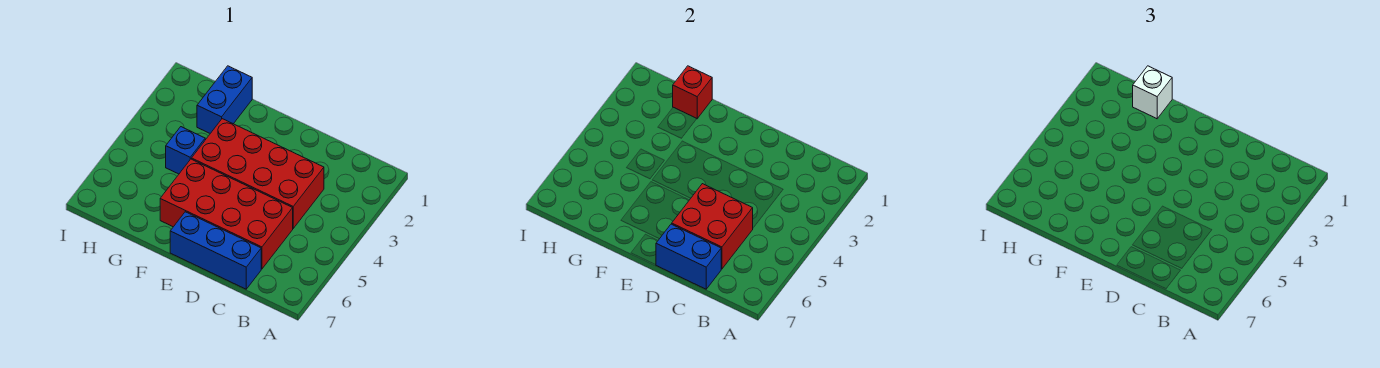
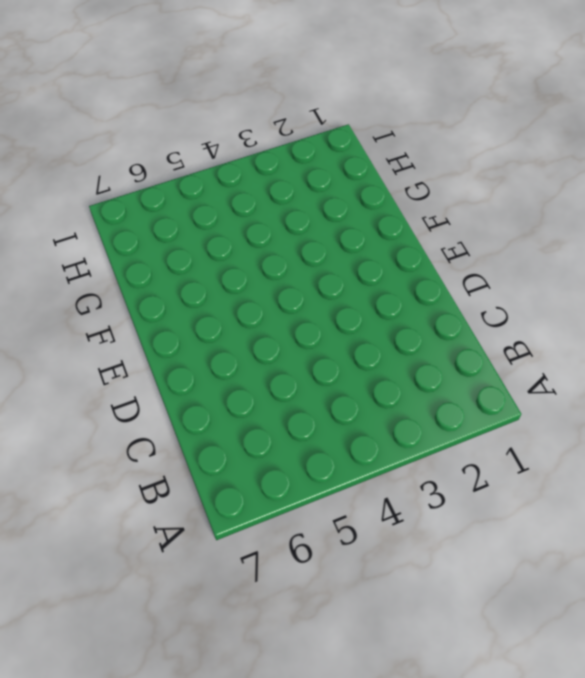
none -> red brick C3:F4 level 1
none -> red brick C5:F6 level 1

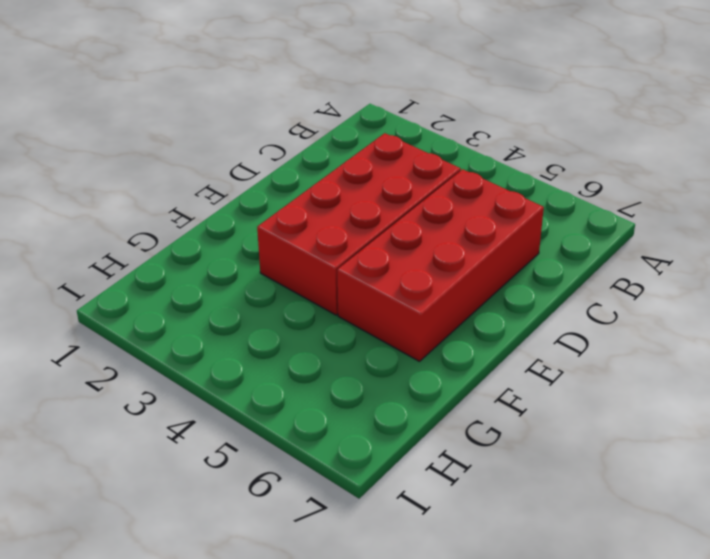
none -> blue brick C7:E7 level 1
none -> blue brick G1:G2 level 1

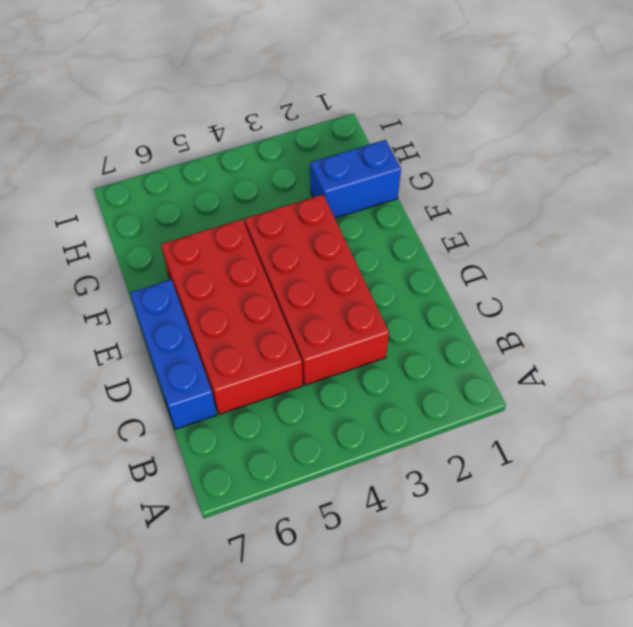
none -> blue brick G4 level 1
none -> red brick C5:D6 level 2

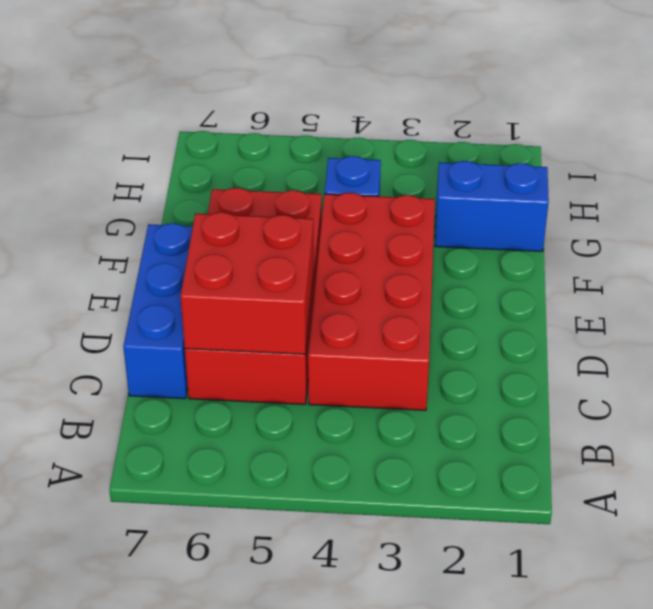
none -> blue brick C7:D7 level 2
none -> red brick G1 level 2

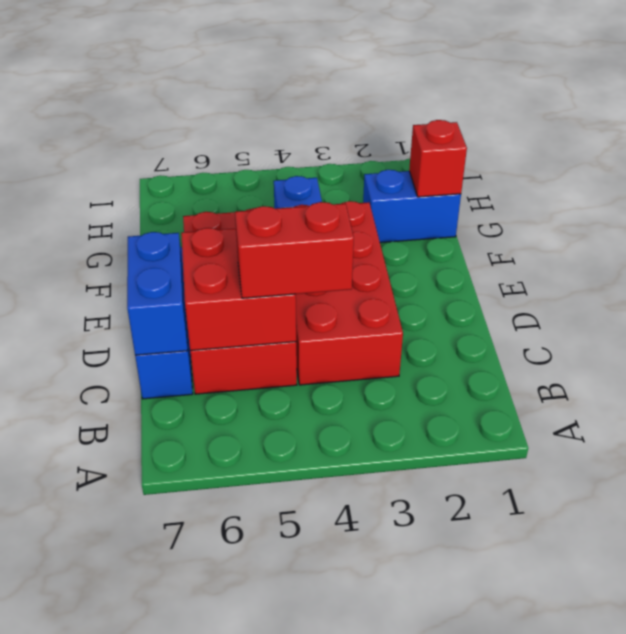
red brick C4:C5 level 3 -> none
none -> white brick G1 level 3

